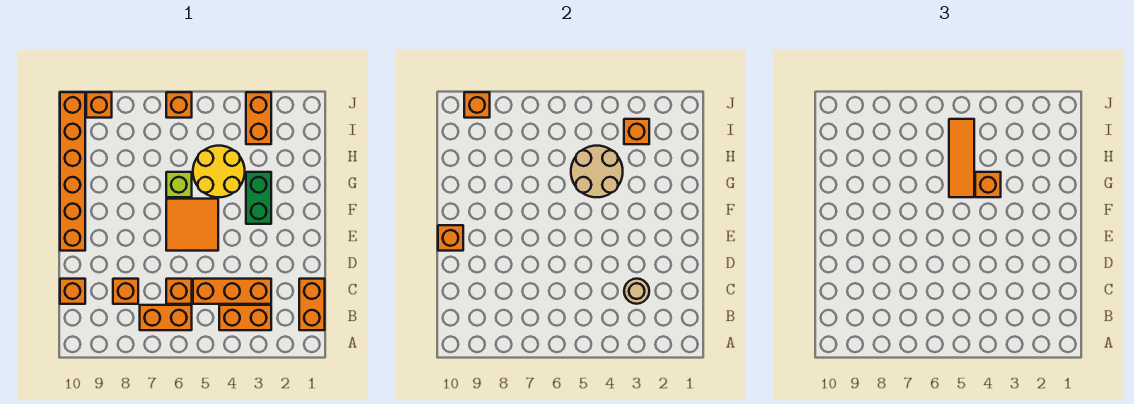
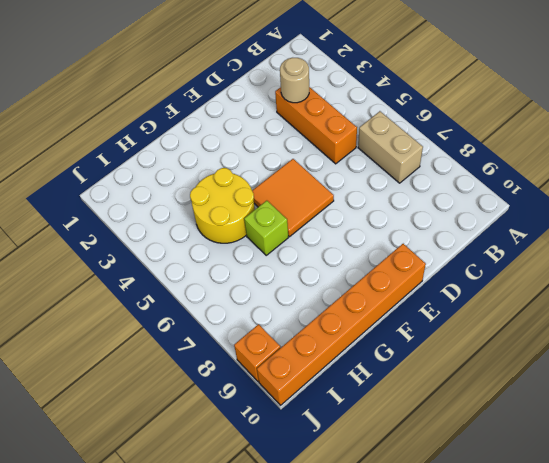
tan brick B6:B7 level 1 -> orange brick B6:B7 level 1
none -> orange brick B1:C1 level 1
none -> orange brick B3:B4 level 1
none -> orange brick C6 level 1

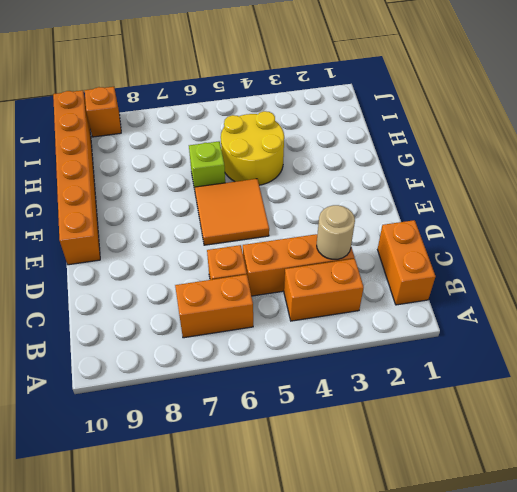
none -> orange brick C8 level 1
none -> orange brick C10 level 1
none -> green brick F3:G3 level 1

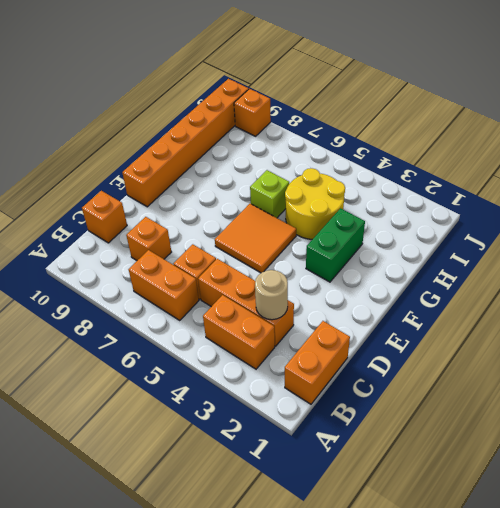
none -> orange brick I3:J3 level 1
none -> orange brick J6 level 1
none -> orange brick E10 level 2

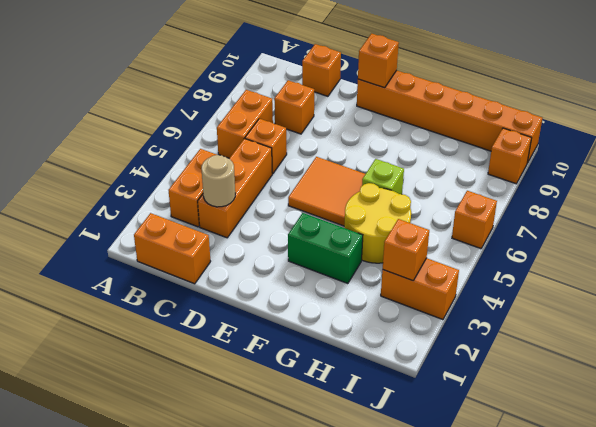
none -> tan round brick G4:H5 level 2
none -> orange brick J9 level 2
none -> orange brick G4 level 3

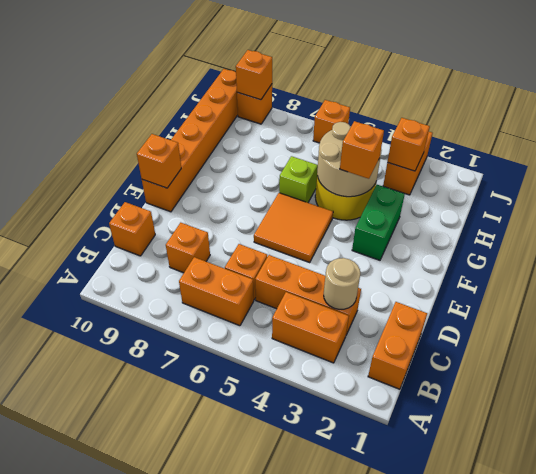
none -> orange tile G5:I5 level 3

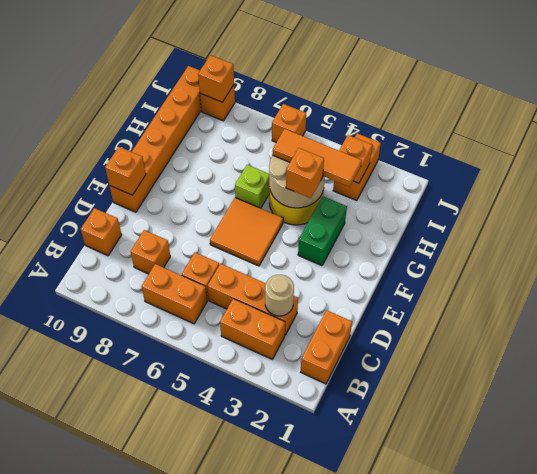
orange tile H3:H5 level 3 -> orange tile G5:I5 level 3

